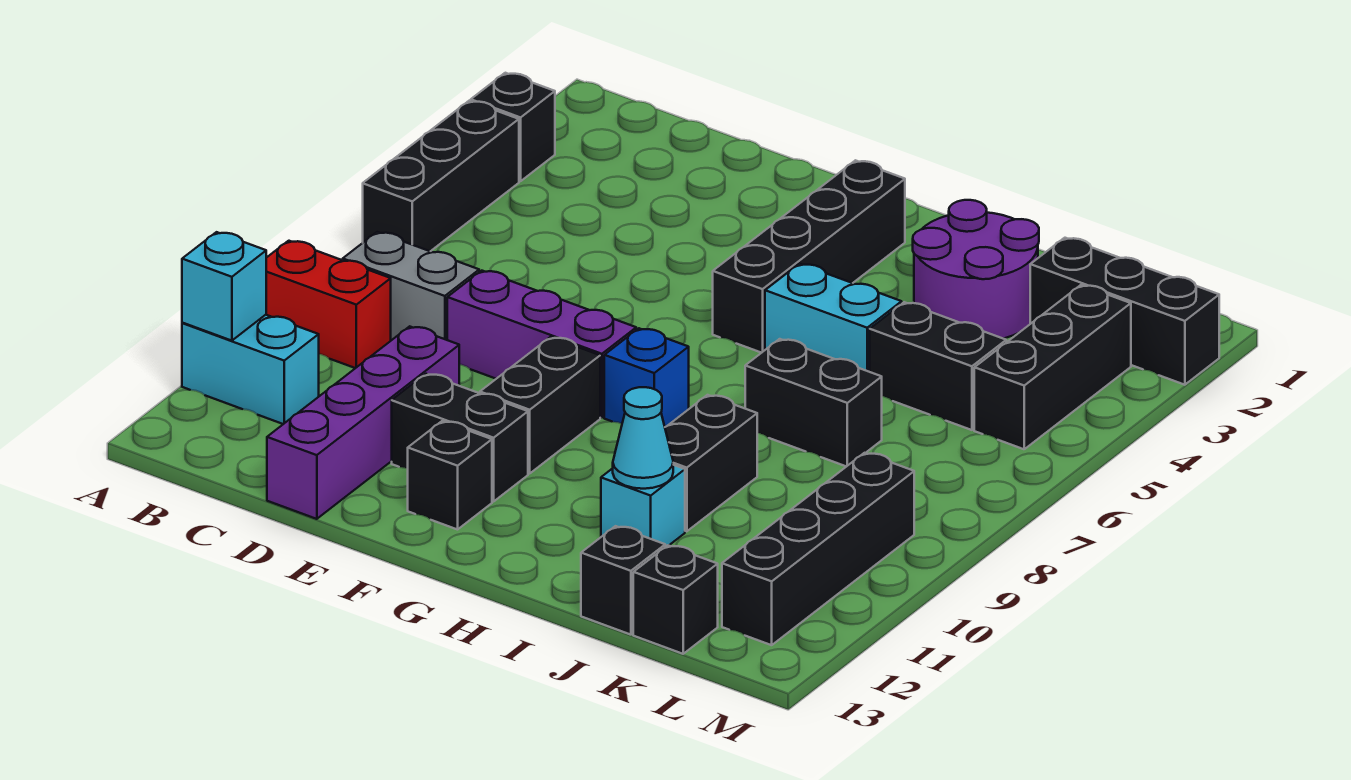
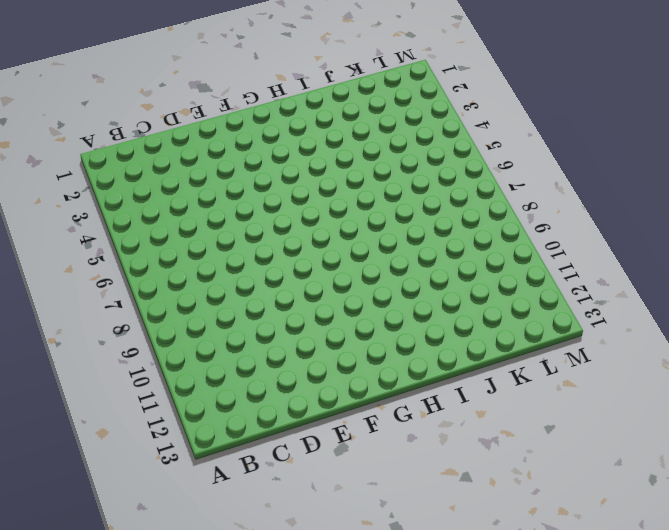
none -> black brick A3 level 1
none -> black brick A4:A6 level 1
none -> red brick A9:B9 level 1

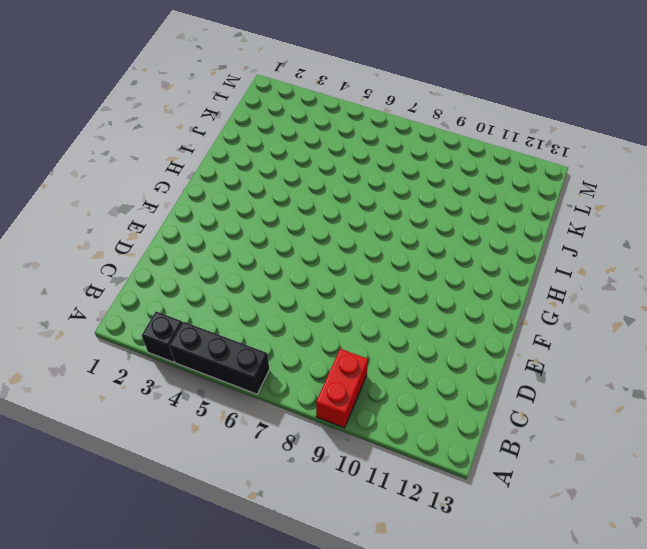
none -> cyan brick A11:B11 level 1
none -> grey brick B8:C8 level 1
none -> purple brick D8:F8 level 1

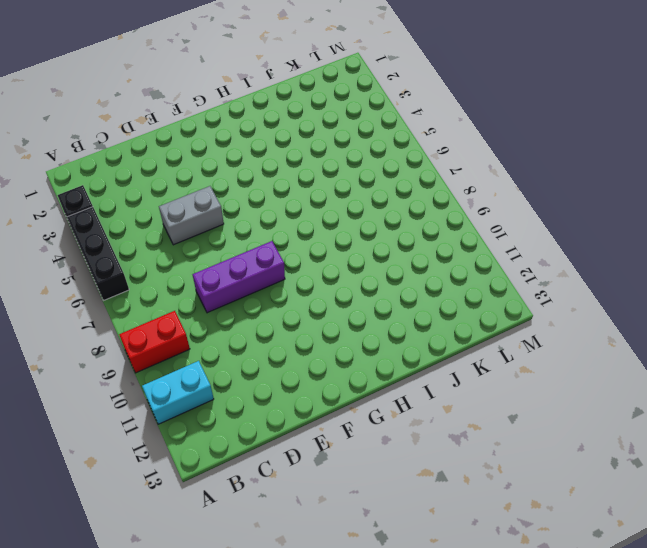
grey brick D5:E5 level 1 -> grey brick B8:C8 level 1
none -> purple brick D10:D13 level 1
none -> black brick E11:F11 level 1
none -> black brick F9:F10 level 1

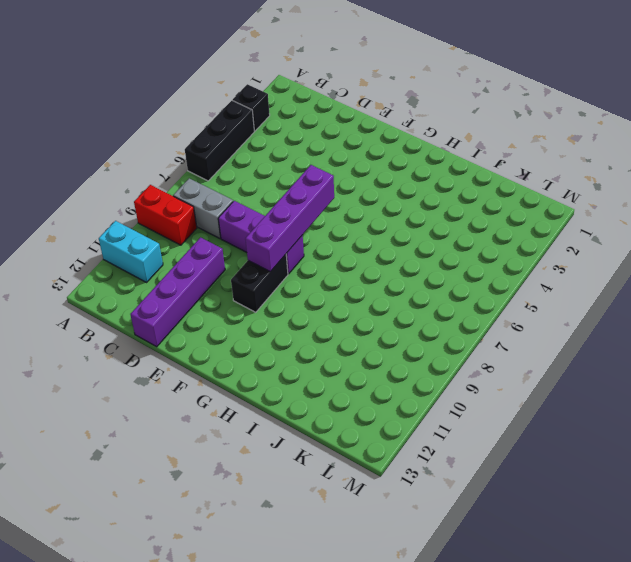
purple brick F6:F9 level 2 -> none
none -> black brick E11:F11 level 1
none -> black brick F12 level 1
none -> black brick G2:G5 level 1

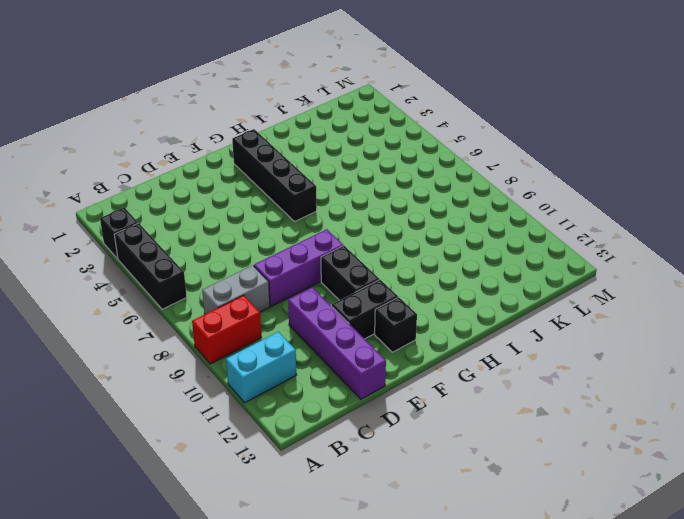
none -> blue brick G8 level 1
none -> cyan brick H5:I5 level 1
none -> purple round brick I2:J3 level 1

